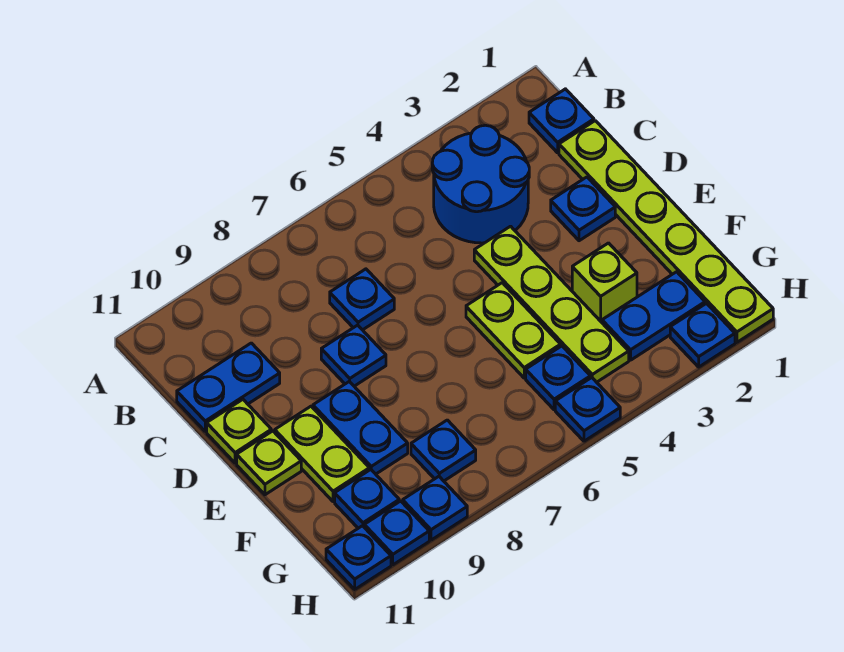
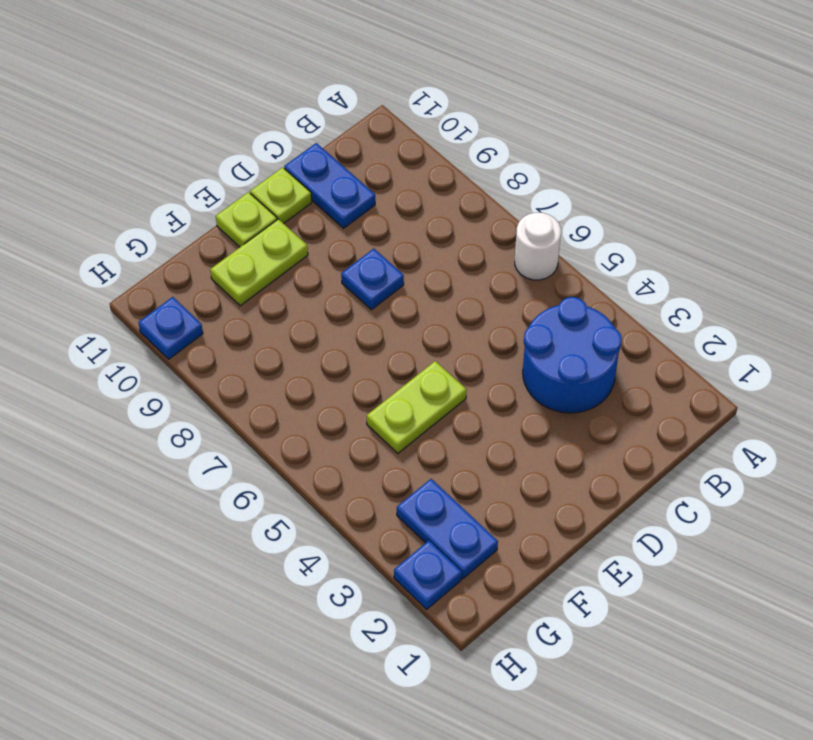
white round brick A6 level 1 -> none
none -> blue plate B1 level 1
none -> lime plate C1:H1 level 1
none -> blue plate C7 level 1

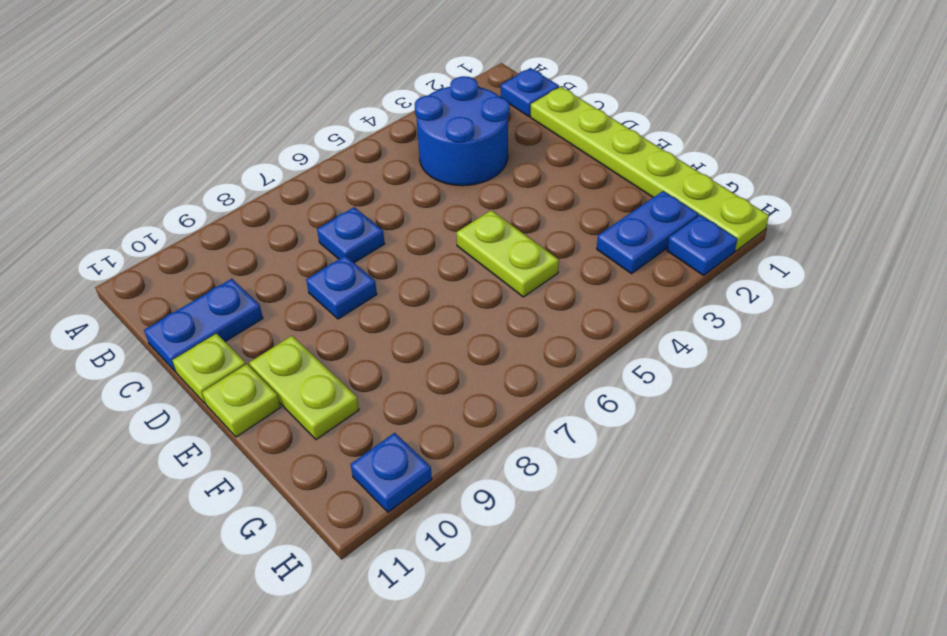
none -> blue plate D2 level 1
none -> lime plate D4:G4 level 1
none -> blue plate E9:F9 level 1

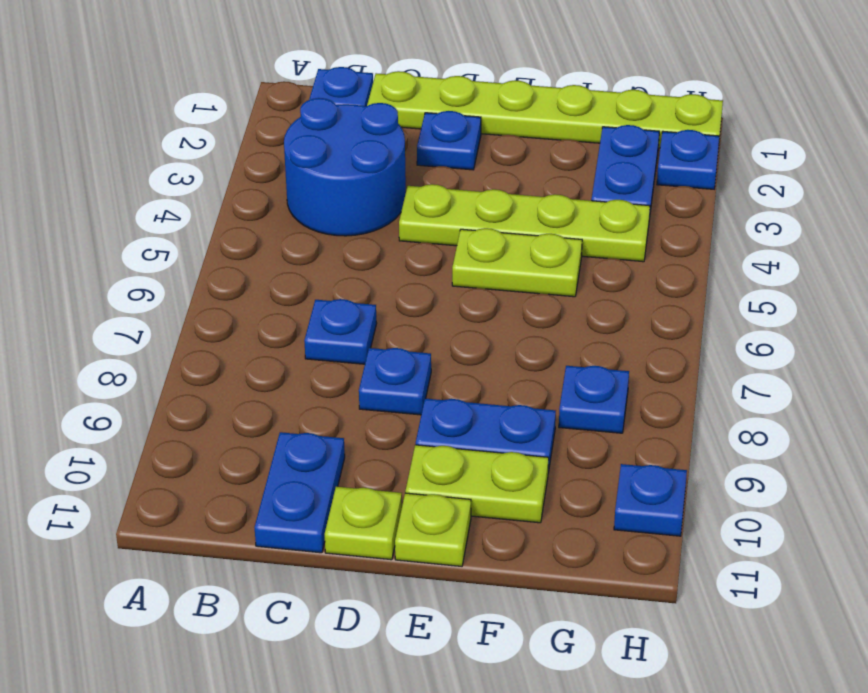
none -> lime brick F3 level 1
none -> blue plate G5 level 1
none -> blue plate G10 level 1

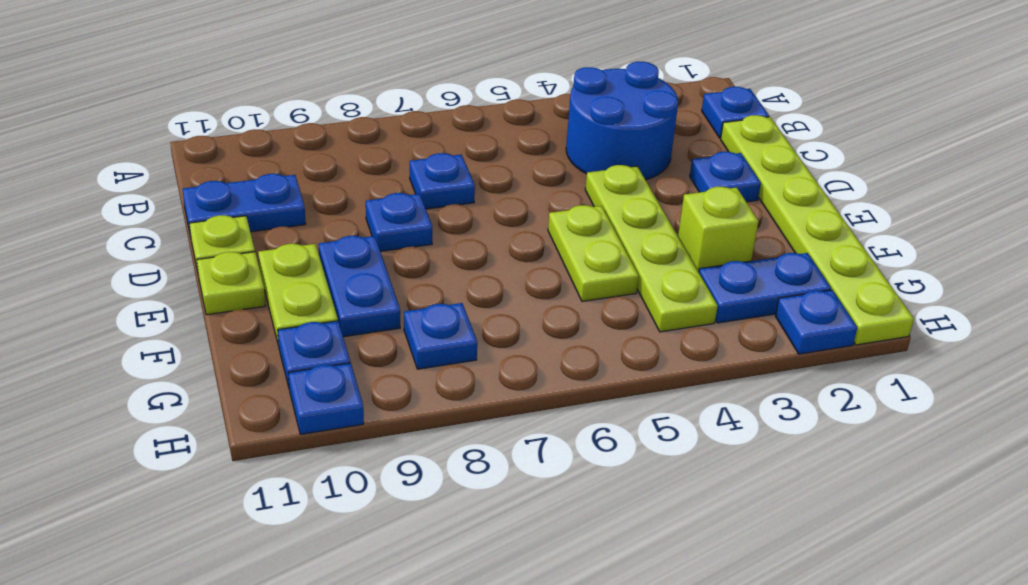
none -> blue plate G5 level 1
none -> blue plate H5 level 1
none -> blue plate H9 level 1

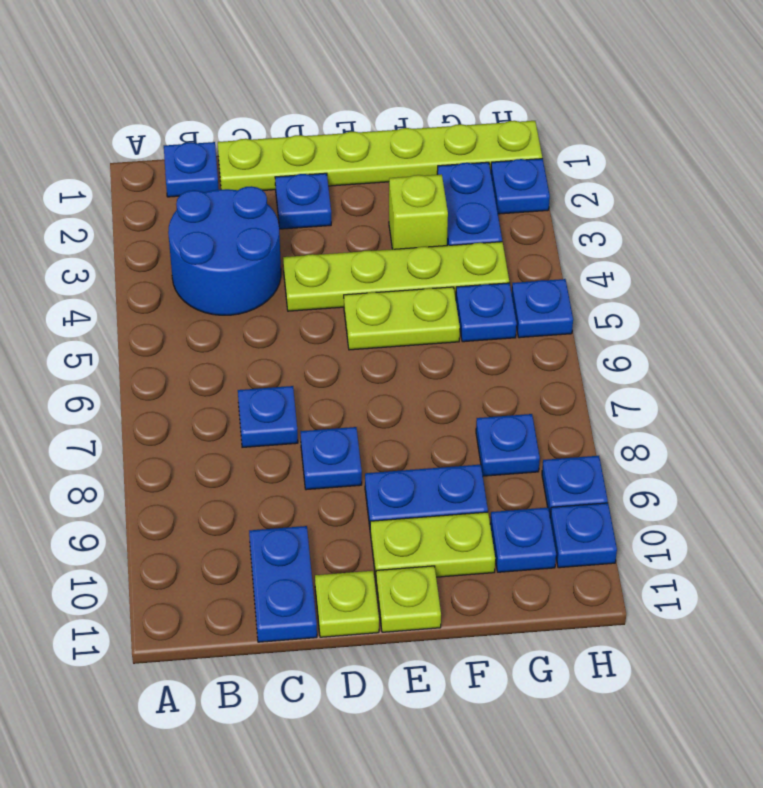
none -> blue plate H11 level 1

